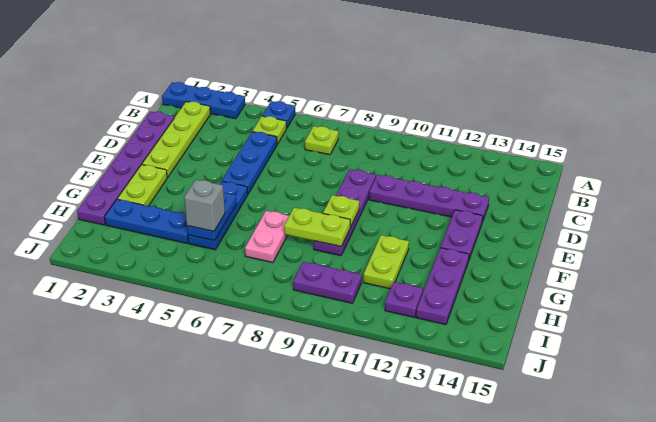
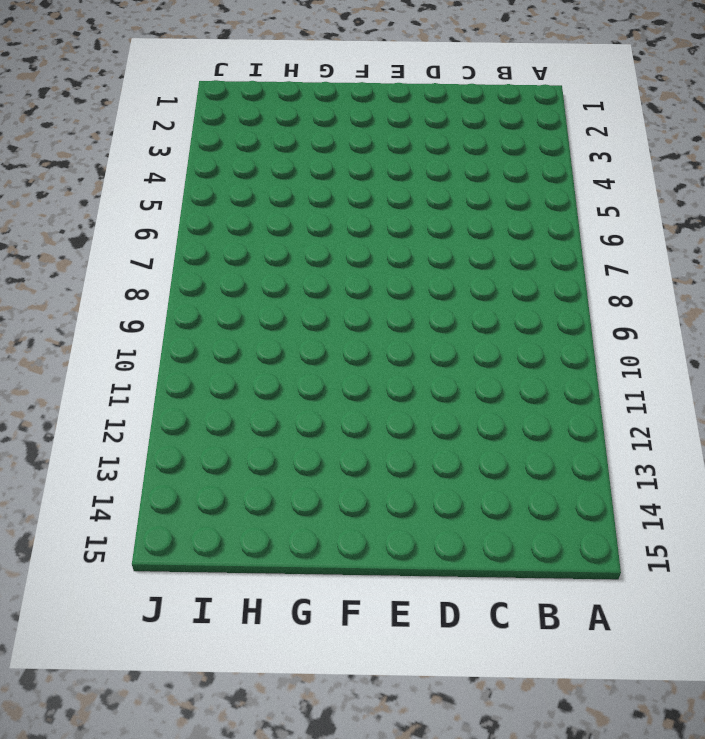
none -> blue plate A1:A3 level 1
none -> blue plate A5 level 1
none -> lime plate B2:E2 level 1

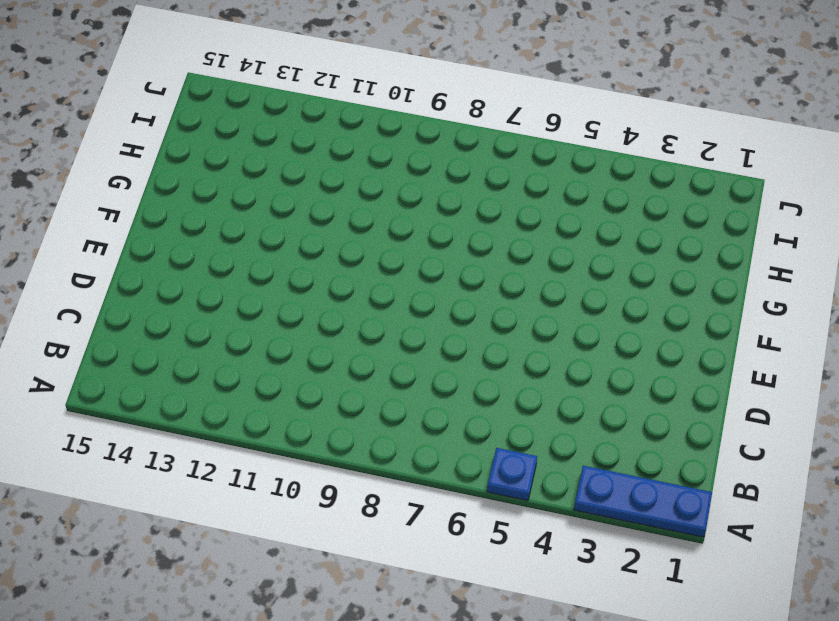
none -> lime plate B2:E2 level 1
none -> lime plate B5 level 1
none -> lime plate B7 level 1

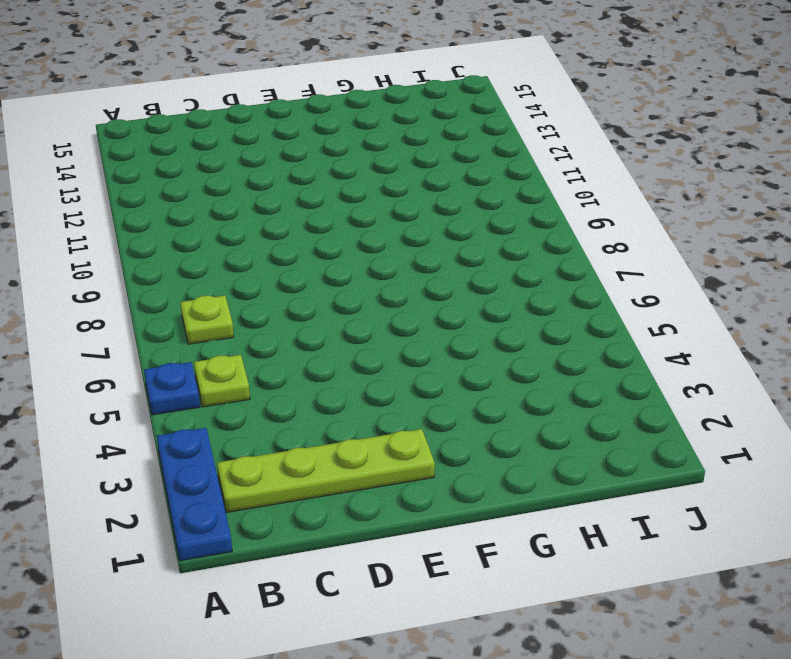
none -> purple plate C1:H1 level 1
none -> blue plate C5:E5 level 1
none -> purple plate D9:G9 level 1

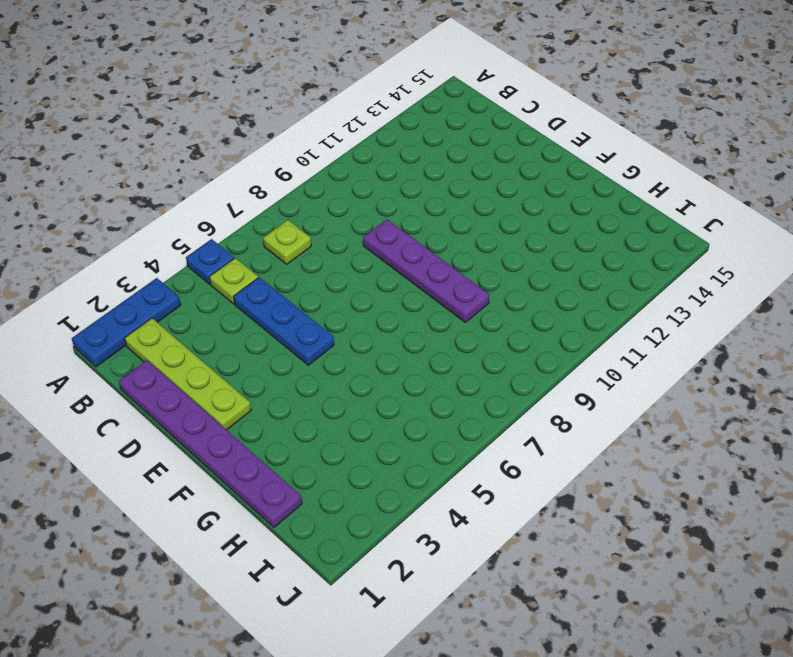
none -> purple plate D10:D13 level 1
none -> purple plate E13:F13 level 1
none -> lime plate F2:G2 level 1

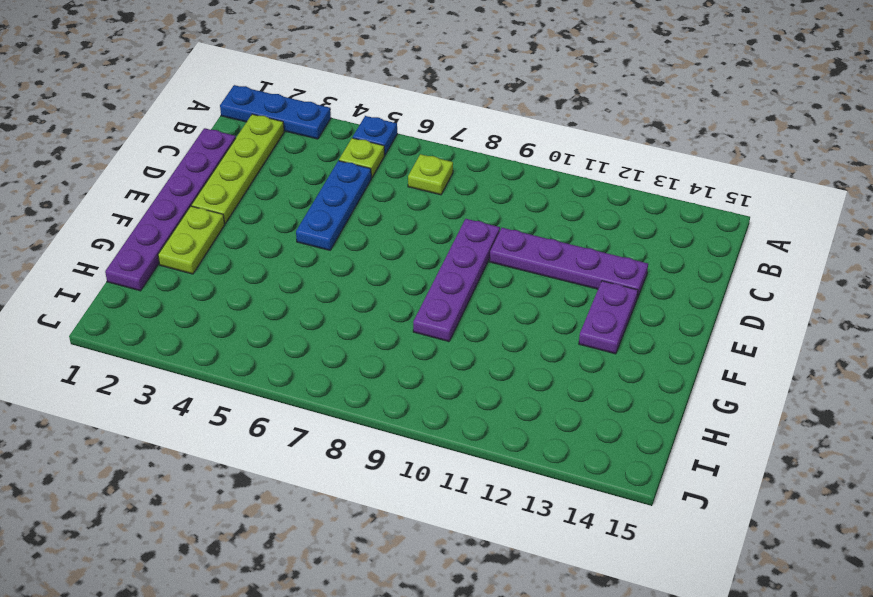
none -> blue plate F5:H5 level 1
none -> pink plate G7:H7 level 1
none -> lime plate G11:H11 level 1

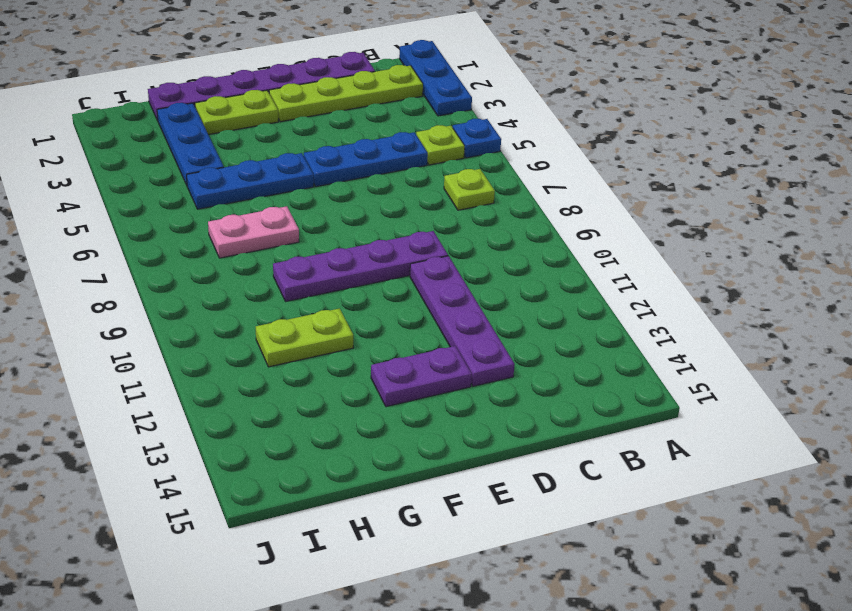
none -> purple plate G13:I13 level 1
none -> purple plate I9:I10 level 1
none -> purple plate I12 level 1

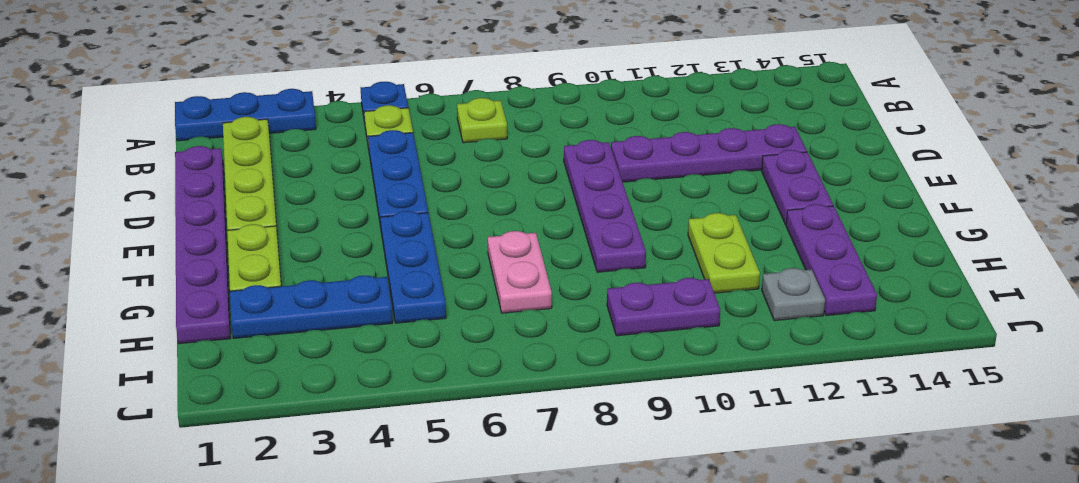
grey plate I12 level 1 -> purple plate I12 level 1
none -> lime plate F9 level 2
none -> blue plate G5:H5 level 2
none -> lime plate G8:G9 level 2

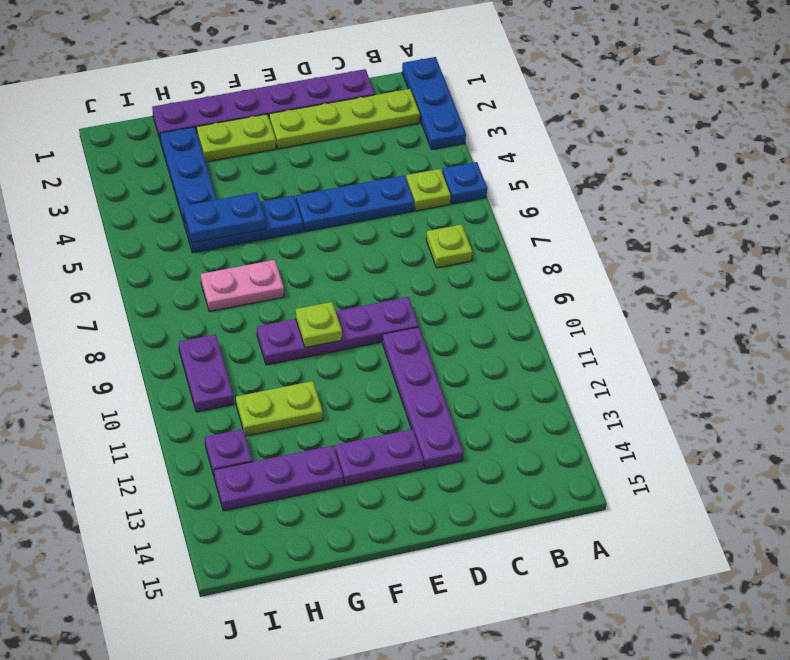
none -> lime plate G8:G9 level 2
none -> grey brick H5 level 3

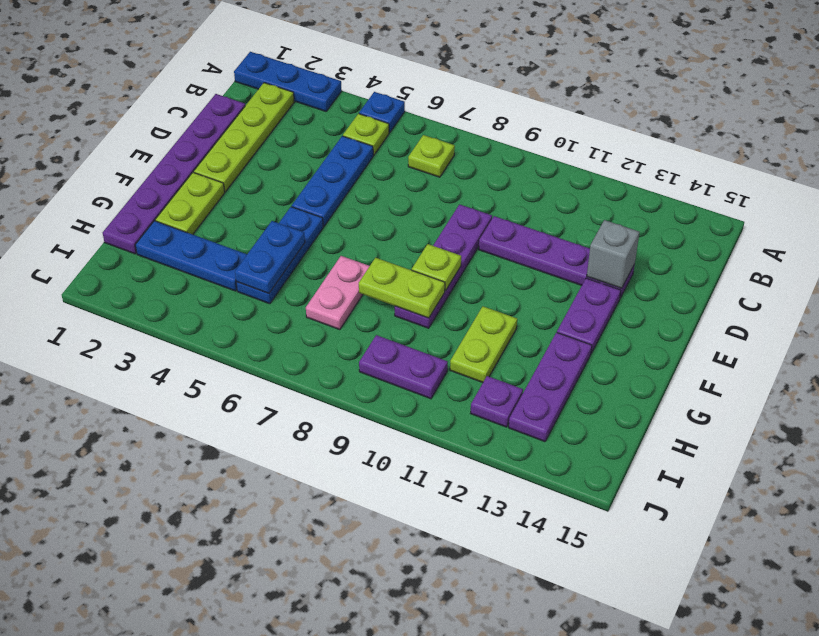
grey brick D13 level 2 -> grey brick H5 level 3

